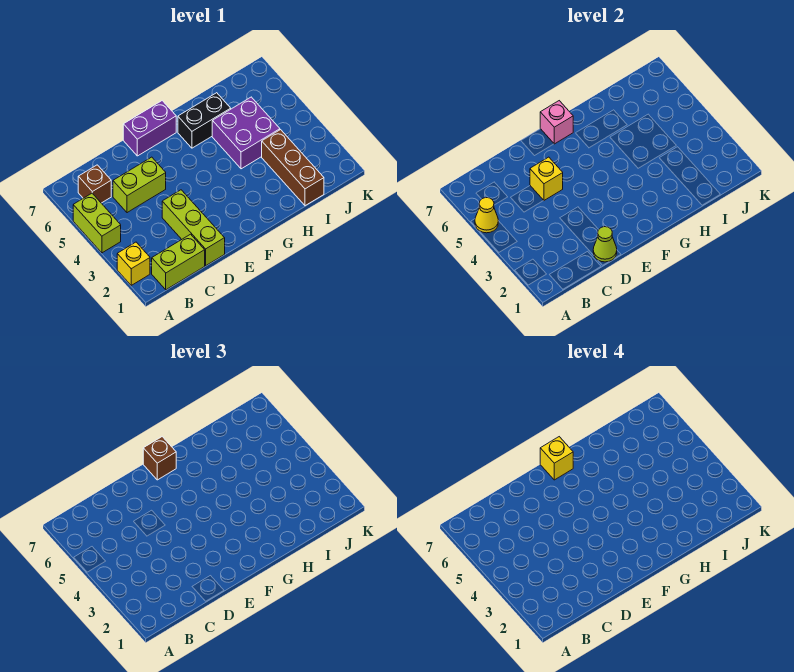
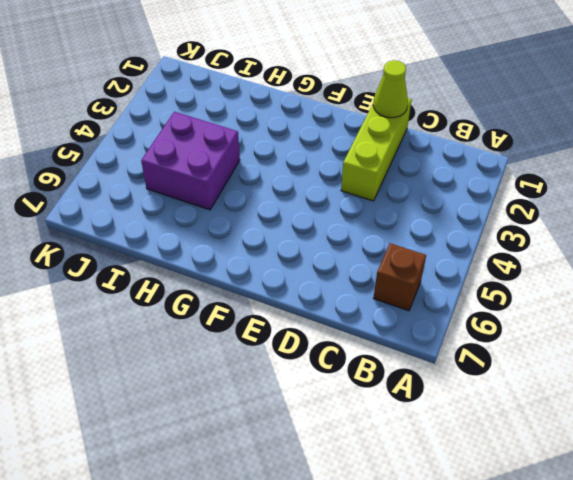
none -> yellow brick A2 level 1
none -> lime brick A4:A5 level 1
none -> lime brick B1:C1 level 1

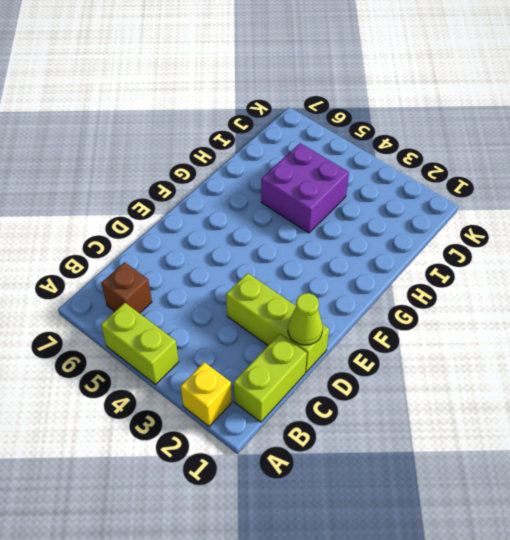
none -> lime brick C5:D5 level 1
none -> purple brick E7:F7 level 1
none -> black brick G6:H6 level 1

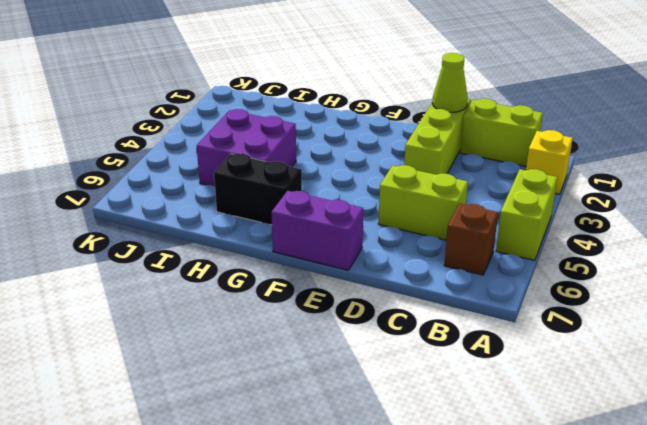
none -> brown brick I1:I3 level 1
none -> yellow cone A5 level 2
none -> yellow brick D5 level 2

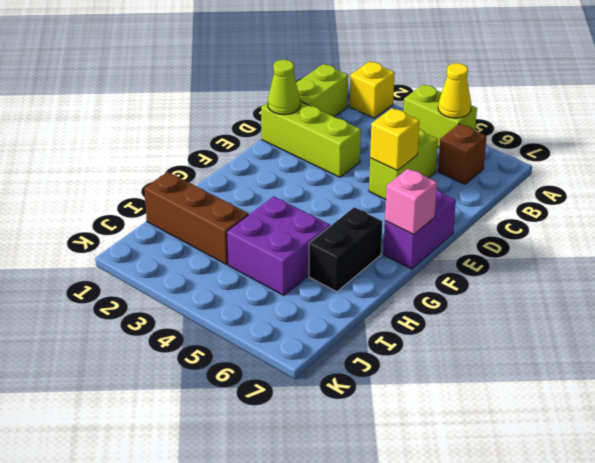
none -> brown brick F7 level 3
none -> yellow brick F7 level 4

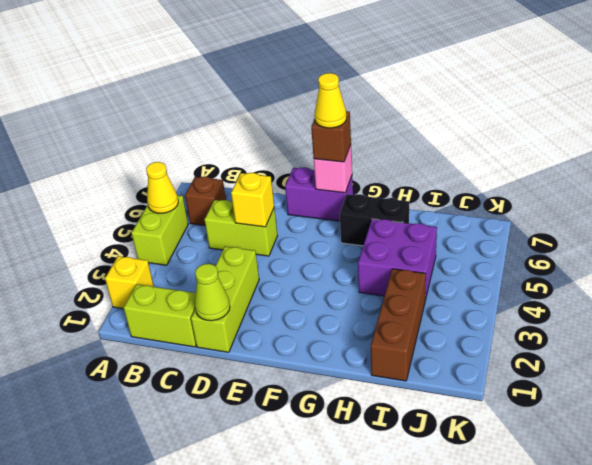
yellow cone F7 level 4 -> yellow brick F7 level 4

